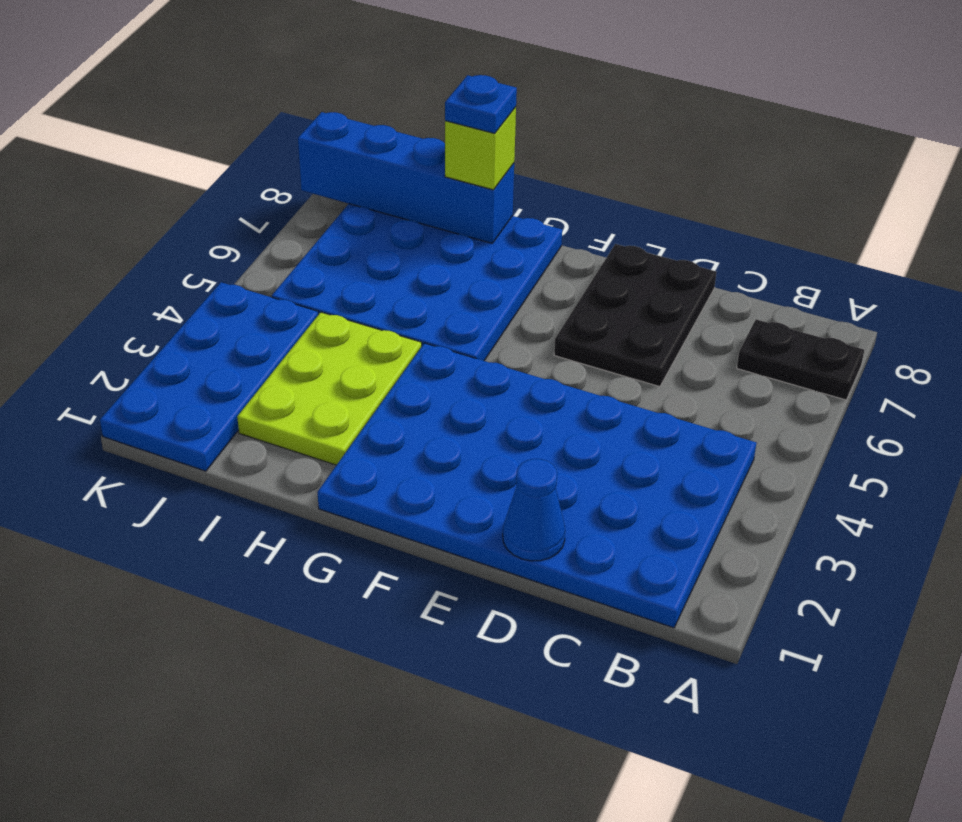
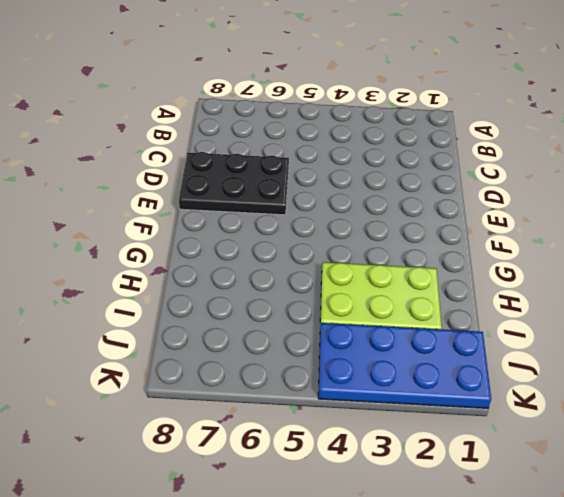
none -> black plate A7:B7 level 1
none -> blue plate B1:G4 level 1

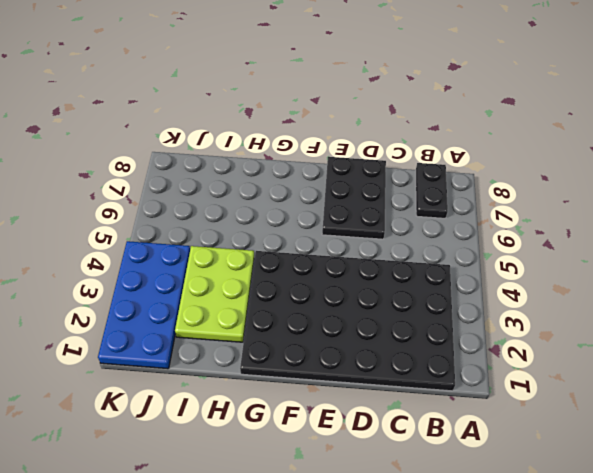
black plate B1:G4 level 1 -> blue plate B1:G4 level 1
black plate B7:B8 level 1 -> black plate A7:B7 level 1
none -> blue plate G5:J8 level 1
none -> blue cone D1 level 2

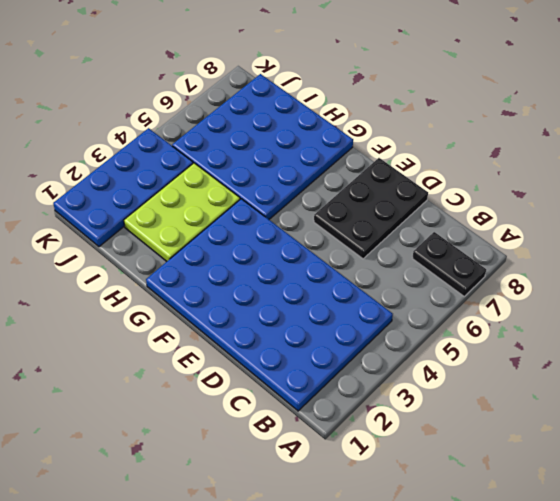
none -> blue cone D1 level 2
none -> blue brick H8:K8 level 2

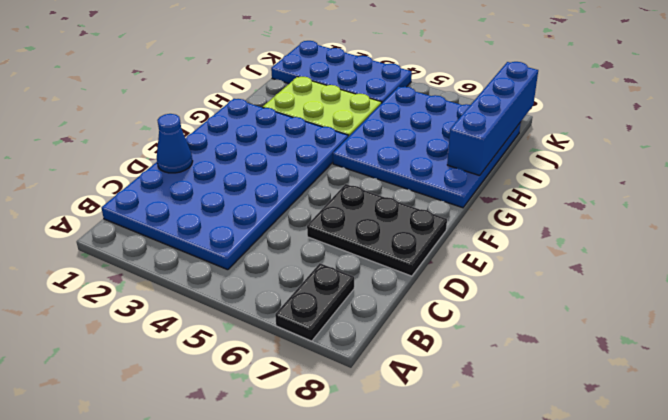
none -> lime brick H8 level 3
none -> blue plate H8 level 4

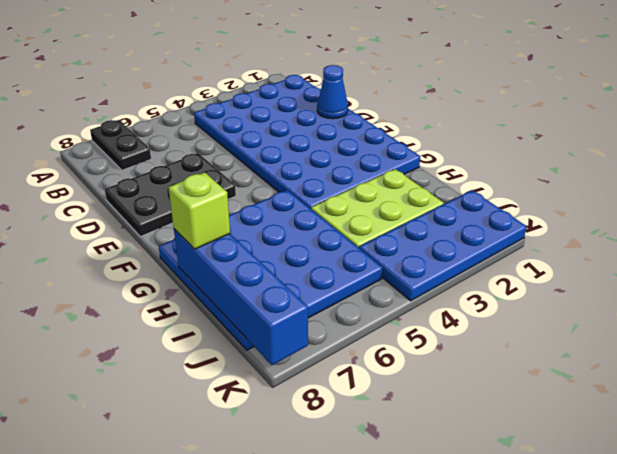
none -> blue plate H8 level 4

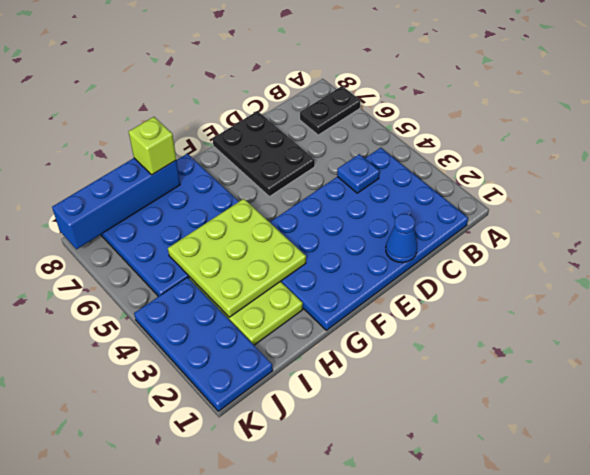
blue plate C4 level 2 -> blue plate H8 level 4
lime plate G3:I5 level 2 -> none

